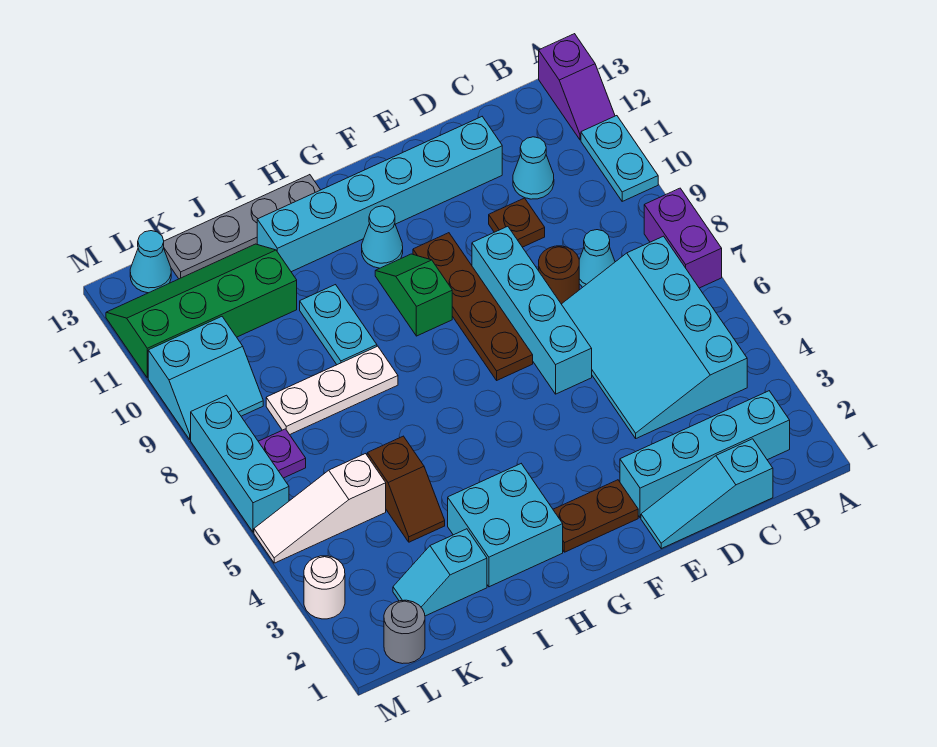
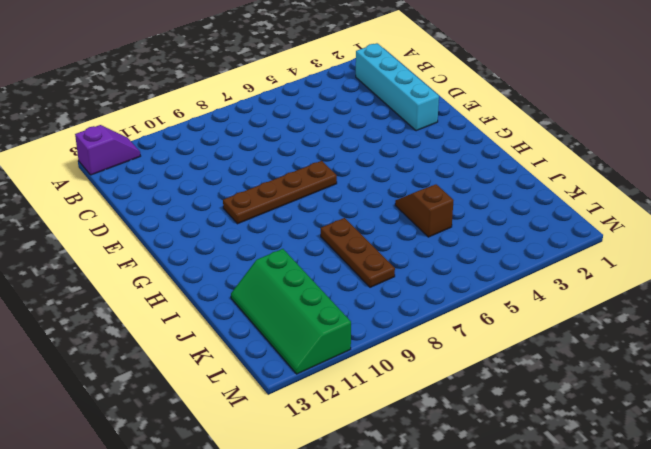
brown slope I5:J5 level 1 top J -> brown slope J4:J5 level 1 top 5
brown plate I8:K8 level 1 -> white plate I8:K8 level 1
none -> purple brick A7:A8 level 1
none -> cyan plate A10:A11 level 1
none -> cyan slope B4:D7 level 1 top B
none -> cyan slope C1:E1 level 1 top C

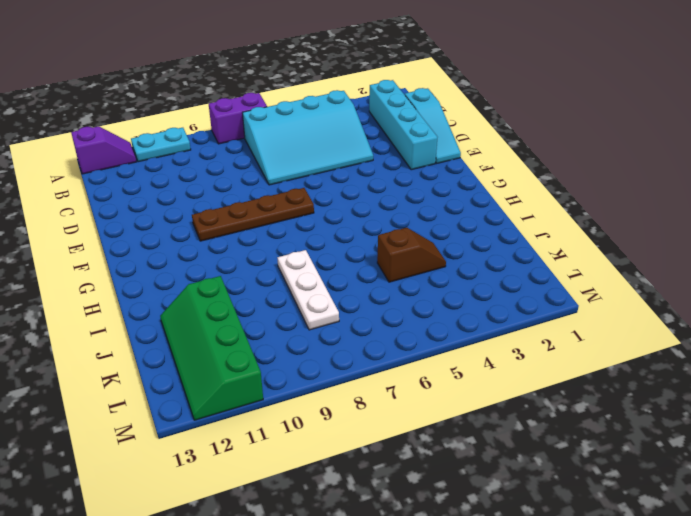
none -> cyan cone C8 level 1
none -> cyan cone C11 level 1
none -> brown round brick D8 level 1
none -> brown plate D10 level 1

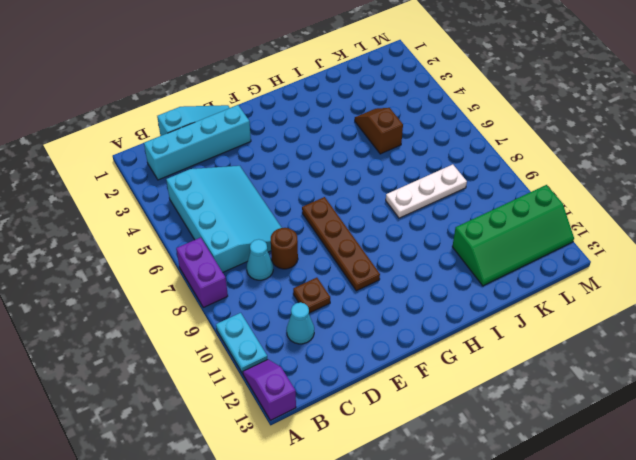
none -> cyan brick D12:I12 level 1
none -> cyan brick E6:E9 level 1
none -> brown plate F2:G2 level 1
none -> green slope G9:G10 level 1 top 9

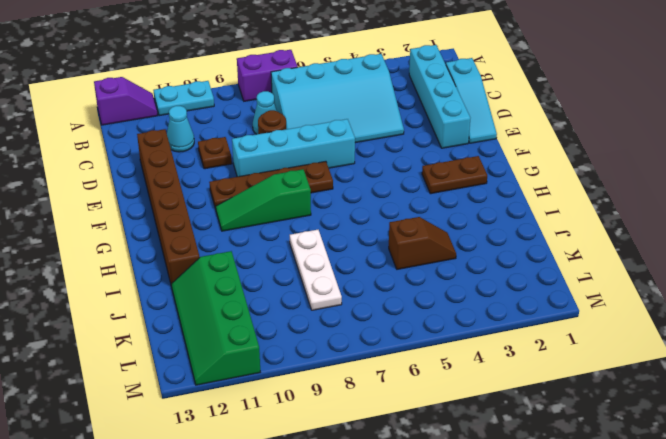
brown brick D12:I12 level 1 -> cyan brick D12:I12 level 1
brown plate G2:G3 level 1 -> brown plate F2:G2 level 1
green slope G8:G10 level 1 top 8 -> green slope G9:G10 level 1 top 9
none -> cyan cone G11 level 1
none -> cyan brick H2:I3 level 1
none -> grey plate H13:K13 level 1
none -> cyan plate I9:I10 level 1

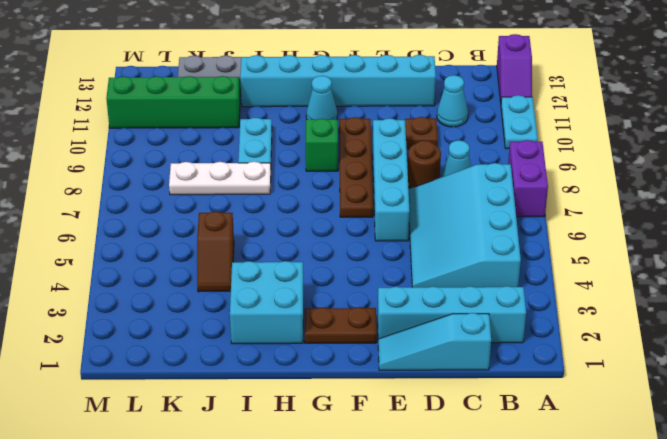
none -> cyan slope J2:K2 level 1 top J
none -> white slope K5:M5 level 1 top K
none -> grey round brick L1 level 1
none -> purple plate L7 level 1

